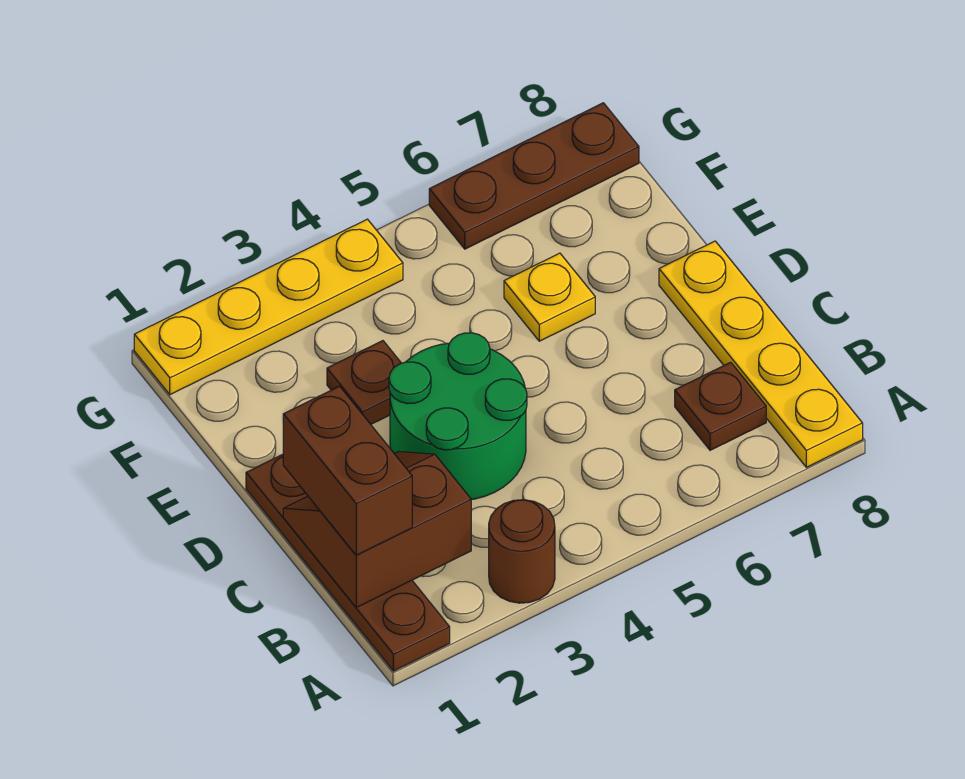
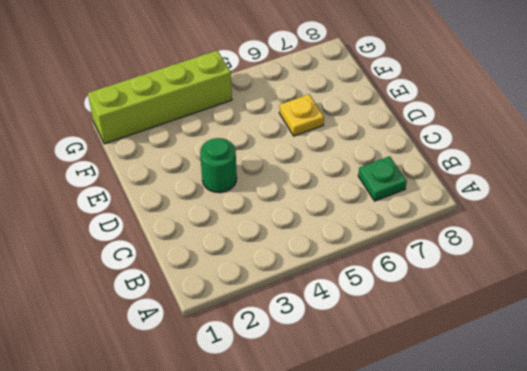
green plate B7 level 1 -> brown plate B7 level 1
green round brick D3 level 1 -> green round brick C3:D4 level 1
lime brick G1:G4 level 1 -> yellow plate G1:G4 level 1
none -> brown plate A1:D1 level 1
none -> brown round brick A3 level 1

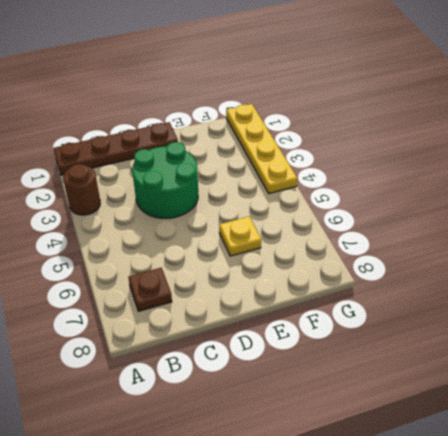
none -> yellow plate A8:D8 level 1
none -> brown plate E3 level 1

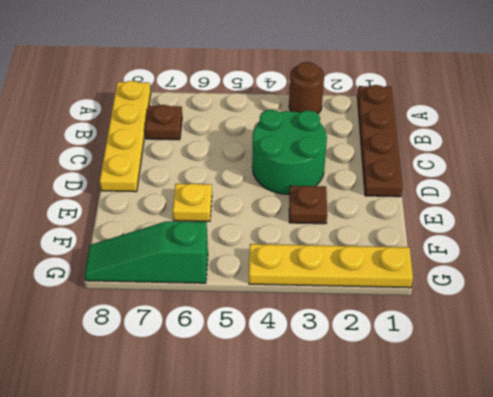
green slope G6:G8 level 1 top 6 -> brown plate G6:G8 level 1
none -> brown slope B1:C2 level 2 top B
none -> brown brick B1:C1 level 3

